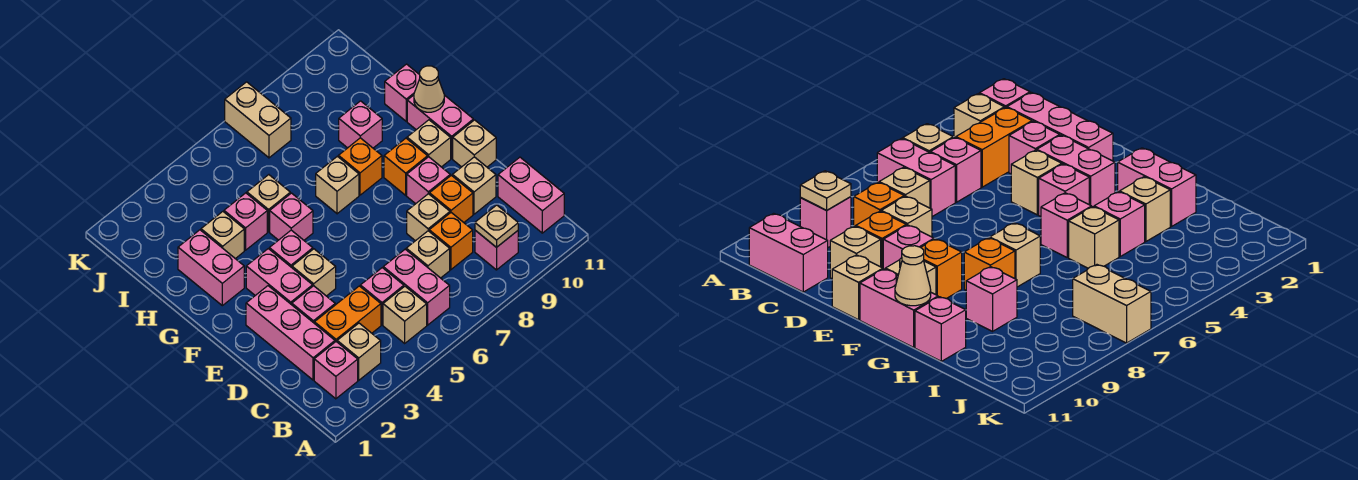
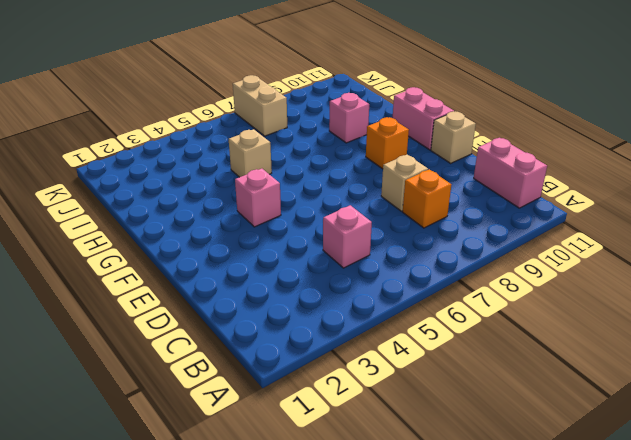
none -> pink brick B2 level 1
none -> tan brick B3 level 1
none -> tan brick B5 level 1
none -> pink brick B6:C6 level 1

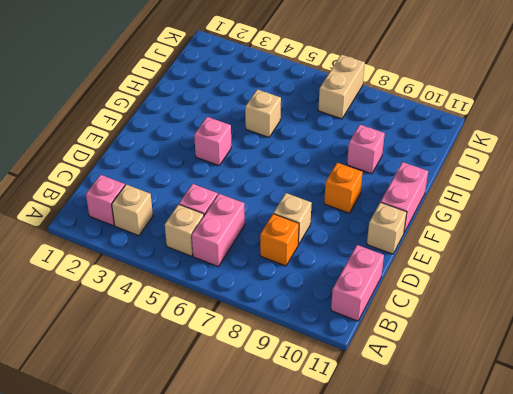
none -> pink brick B9 level 1
none -> pink brick C2:E2 level 1
none -> orange brick C3:C4 level 1
none -> tan brick C7 level 1

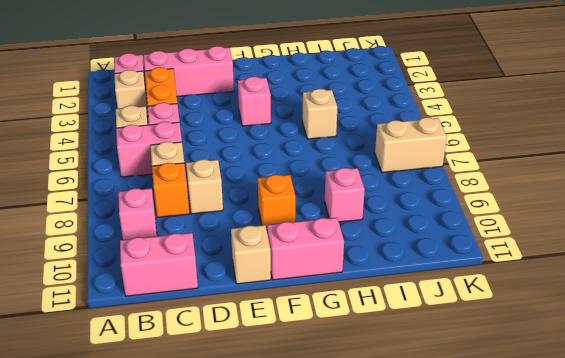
none -> pink brick D3 level 1
none -> orange brick D9 level 1
none -> tan brick D10 level 1
none -> pink brick E3:F3 level 1

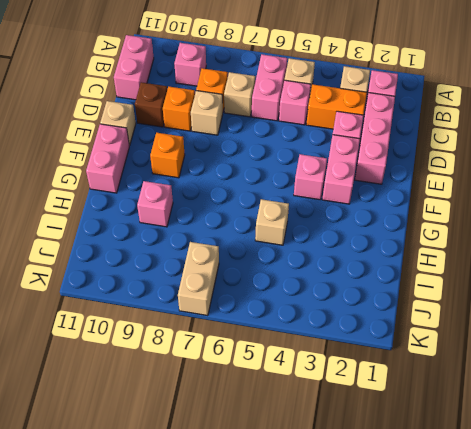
brown brick D10 level 1 -> tan brick D10 level 1
none -> tan brick E4 level 1
none -> pink brick E9 level 1
none -> tan brick F10 level 1
none -> pink brick G2:H2 level 1

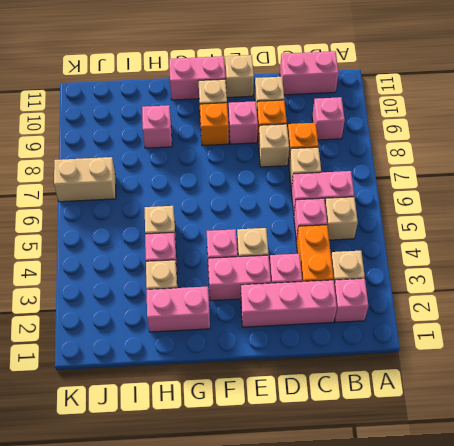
none -> pink brick G5 level 1
none -> tan brick G7 level 1
none -> orange brick G8 level 1
none -> pink brick H11 level 1

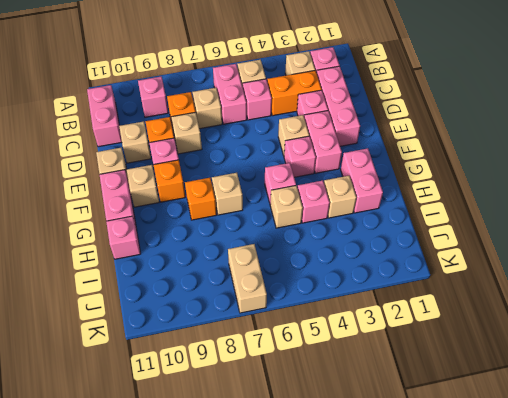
none -> pink brick H9 level 1
none -> tan plate B9 level 2
none -> tan cone G11 level 2

